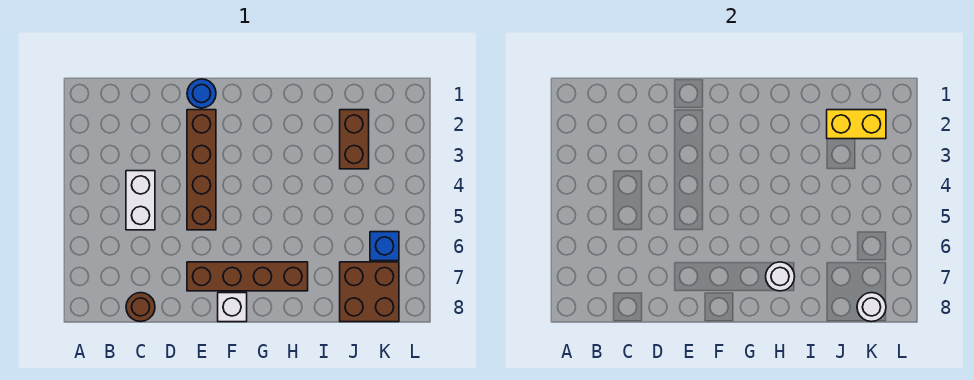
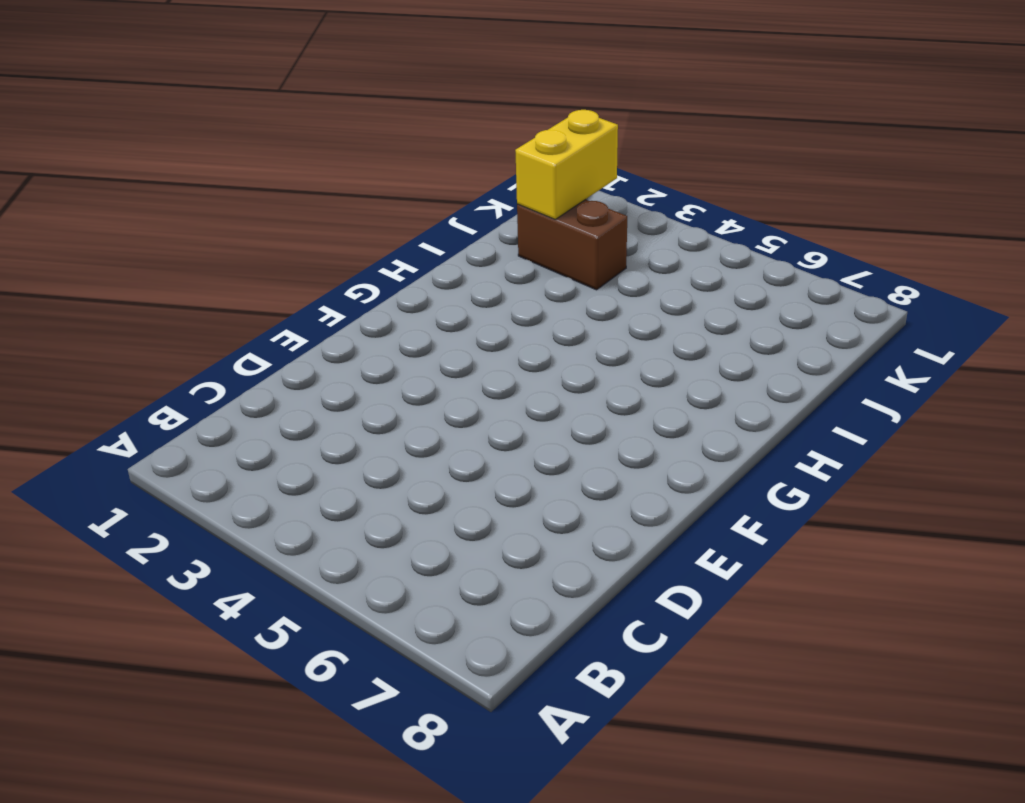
none -> white brick C4:C5 level 1
none -> brown round brick C8 level 1
none -> blue round brick E1 level 1

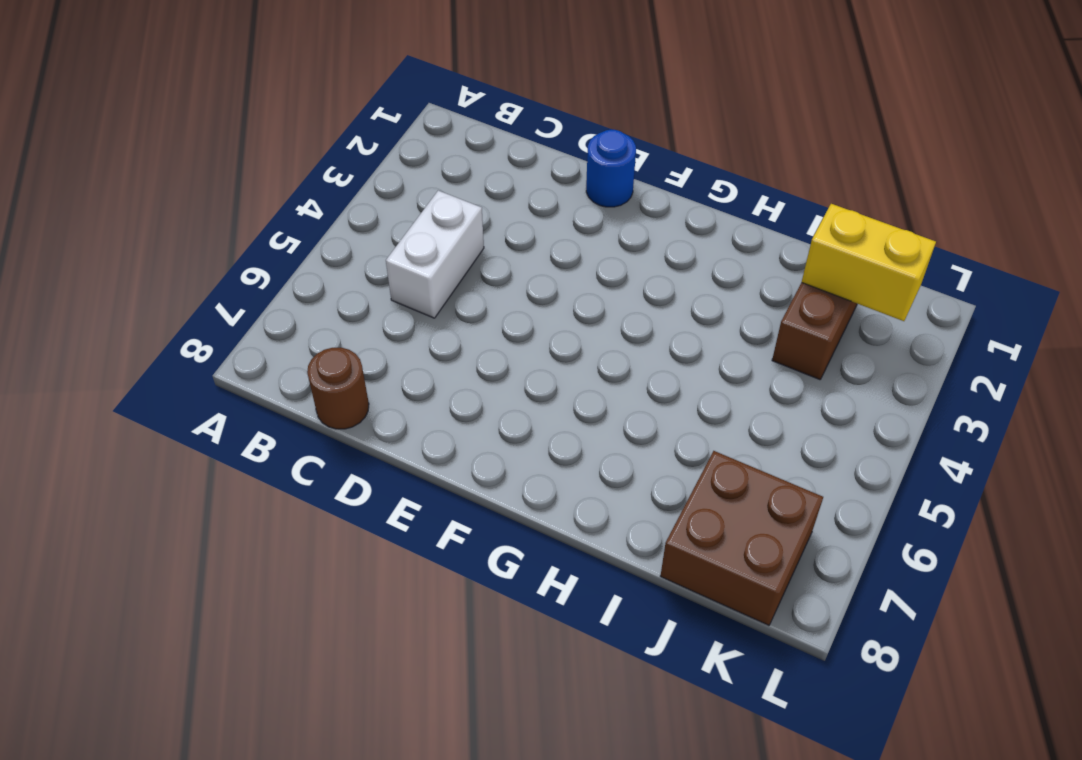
none -> brown brick E2:E5 level 1
none -> brown brick E7:H7 level 1
none -> white brick F8 level 1

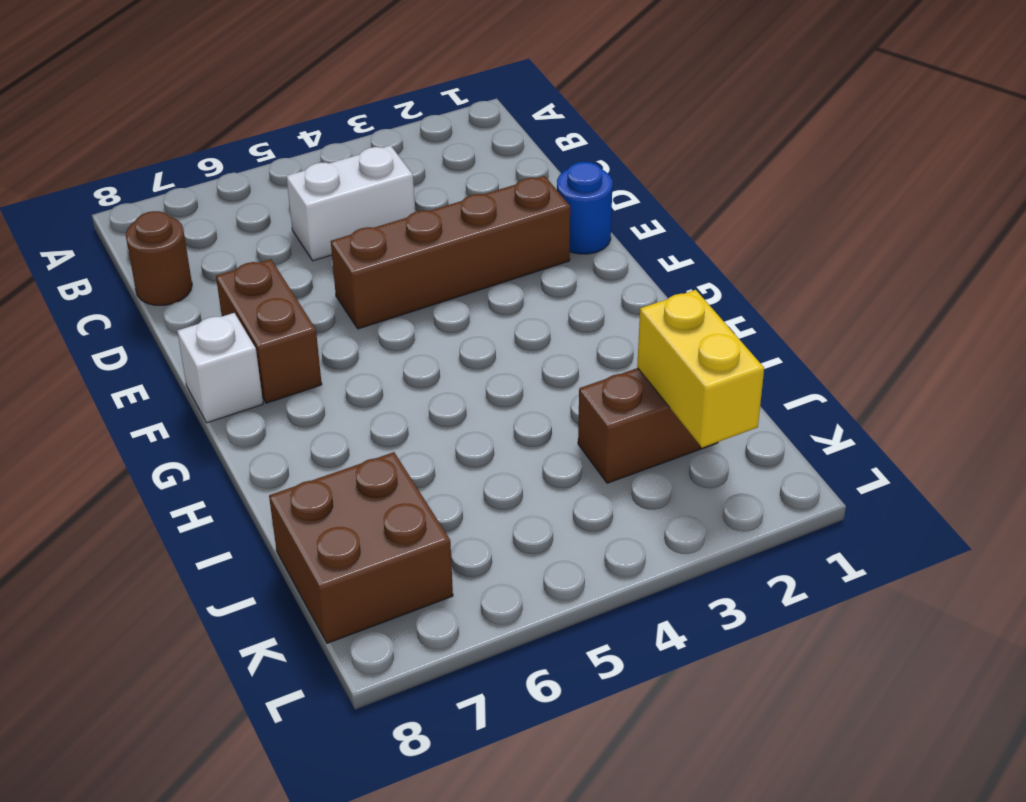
brown brick E7:F7 level 1 -> brown brick E7:H7 level 1
none -> blue brick K6 level 1
none -> white round brick H7 level 2
none -> white round brick K8 level 2

